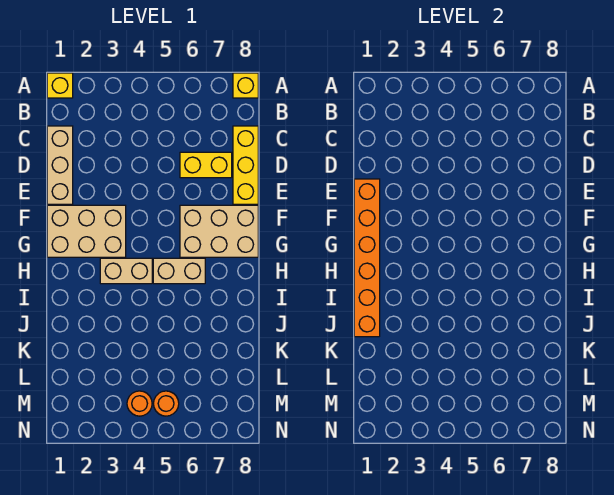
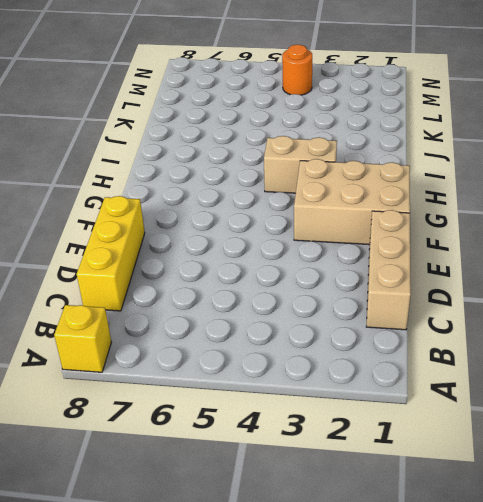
none -> yellow brick A1 level 1
none -> yellow brick D6:D7 level 1
none -> tan brick F6:G8 level 1

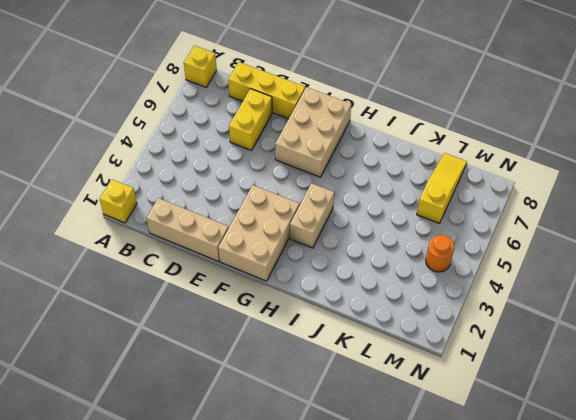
yellow slope L6:L8 level 1 top 6 -> none
none -> tan brick H5:H6 level 1
none -> orange round brick M5 level 1
none -> orange brick E1:J1 level 2

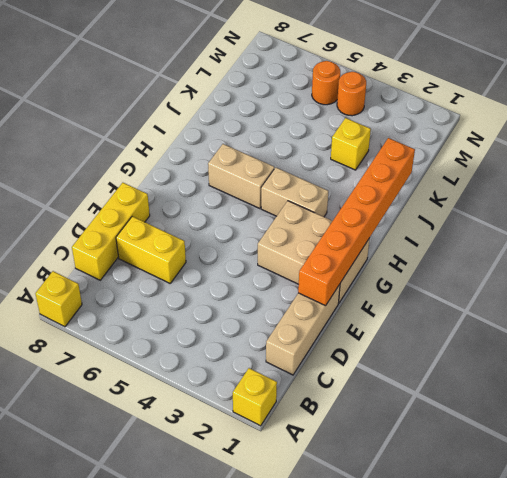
yellow brick K3 level 1 -> none
none -> tan brick F6:G8 level 1

